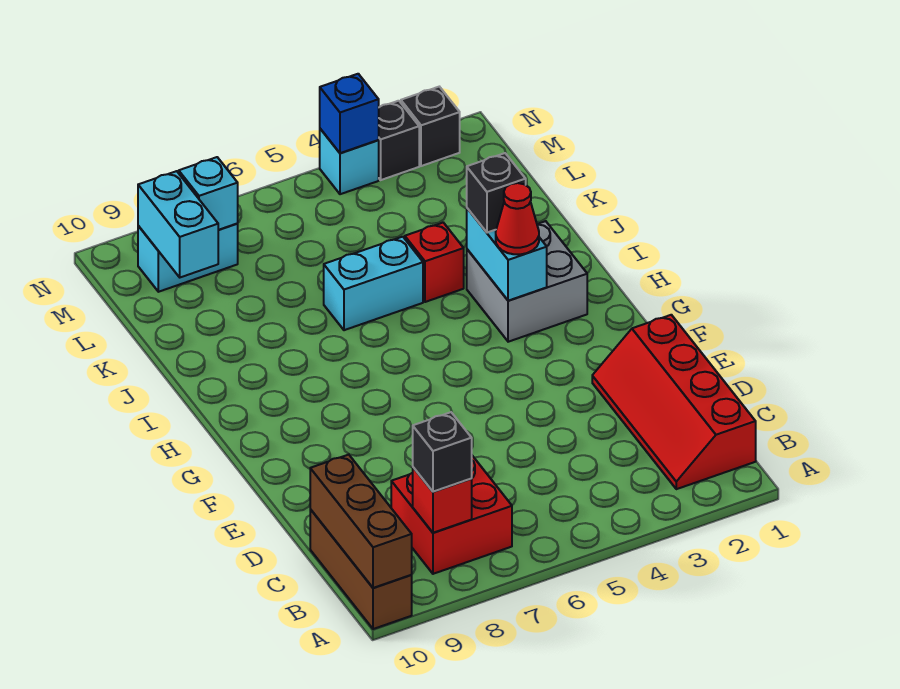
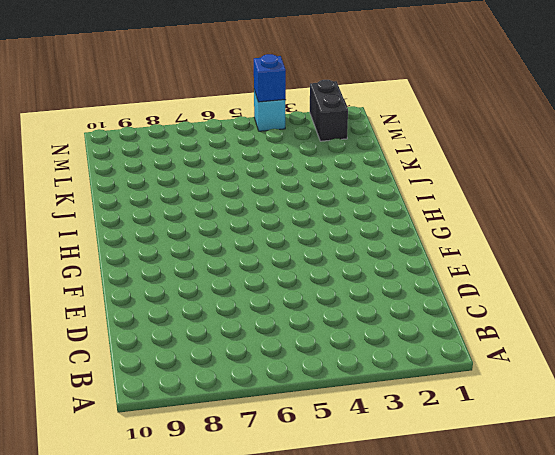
black brick M2:N2 level 1 -> black brick N2 level 1
none -> brown brick A10:C10 level 1
none -> red slope B1:E2 level 1 top 1
none -> red brick B7:C8 level 1

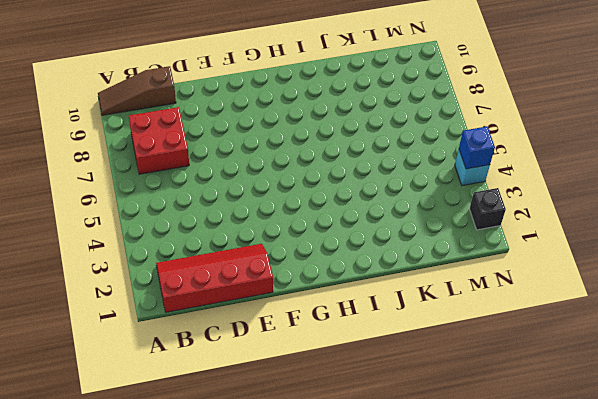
brown slope A10:C10 level 1 top C -> brown brick A10:C10 level 1
none -> grey brick H2:I3 level 1
none -> red brick J4 level 1
none -> cyan brick J5:J6 level 1

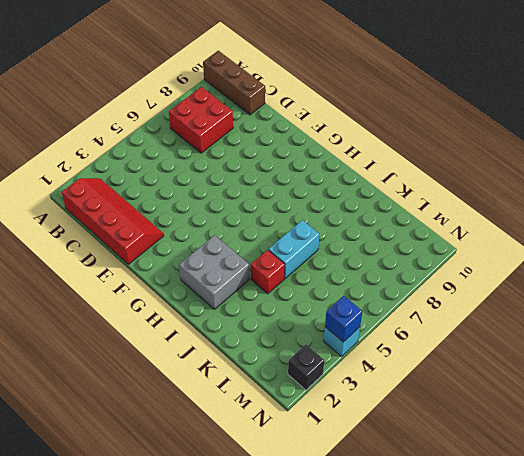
none -> cyan brick M8:M9 level 1
none -> black brick N3 level 1
none -> brown brick A10:C10 level 2

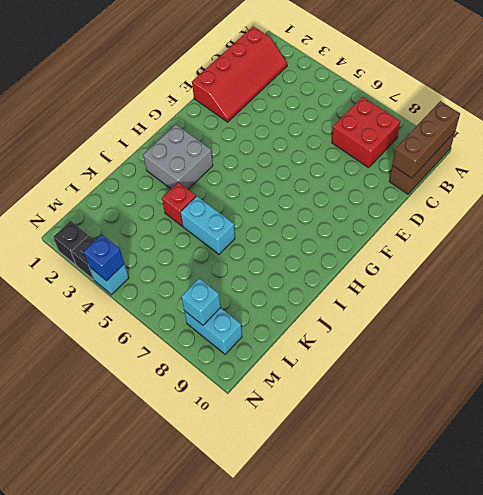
none -> red brick B8 level 2
none -> cyan brick H3:I3 level 2
none -> cyan brick L9:M9 level 2

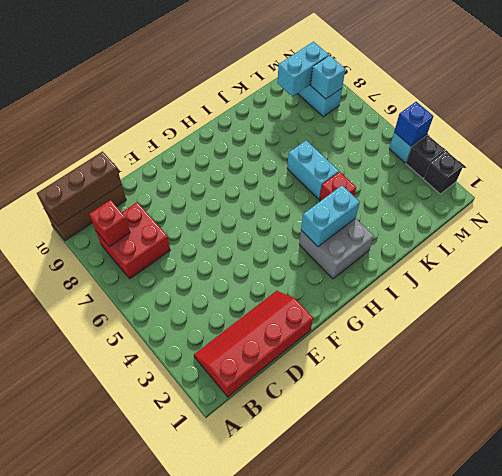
none -> black brick B8 level 3
none -> red cone H3 level 3
none -> black brick I3 level 3

